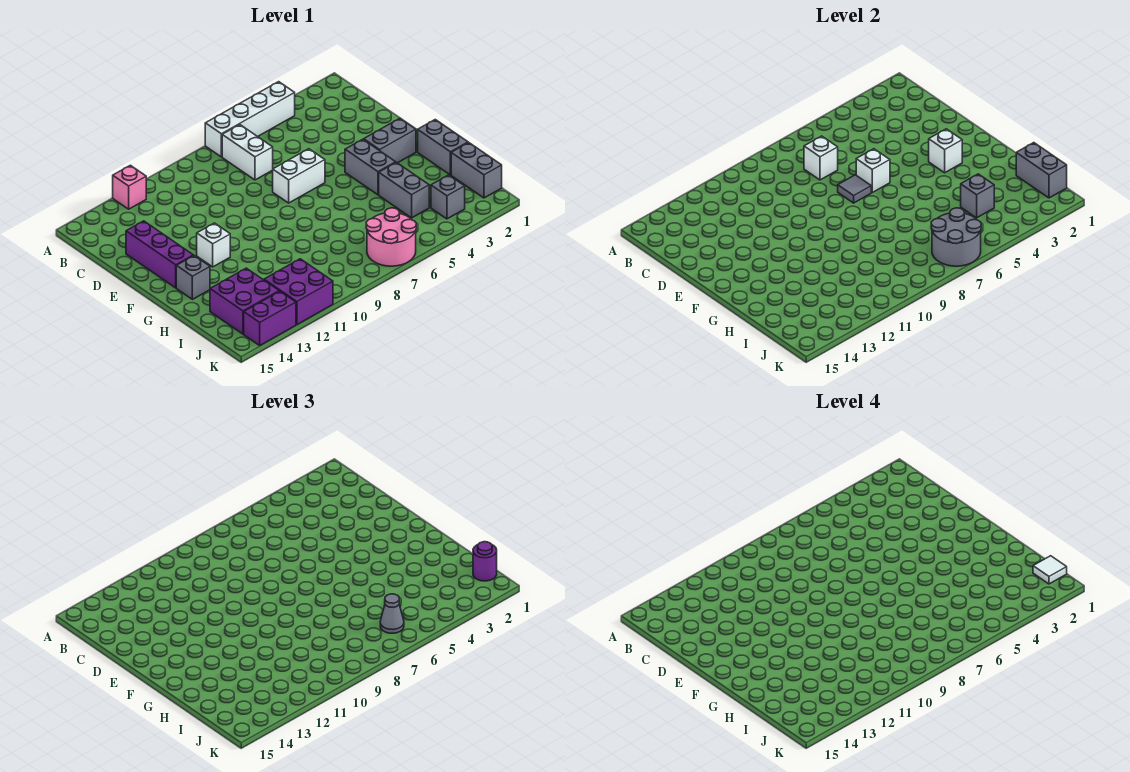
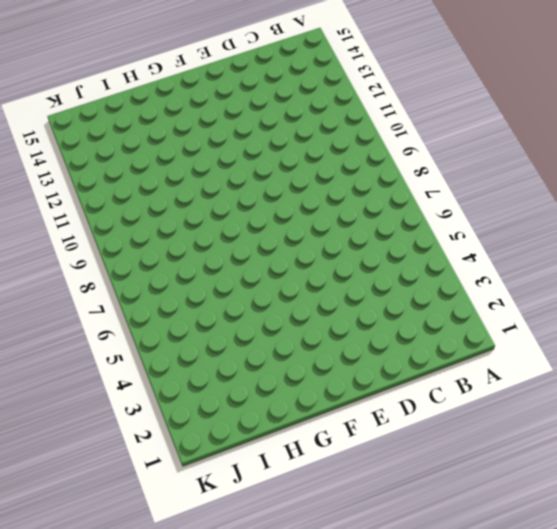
none -> white brick A4:A7 level 1
none -> pink brick A12 level 1
none -> white brick B7:C7 level 1

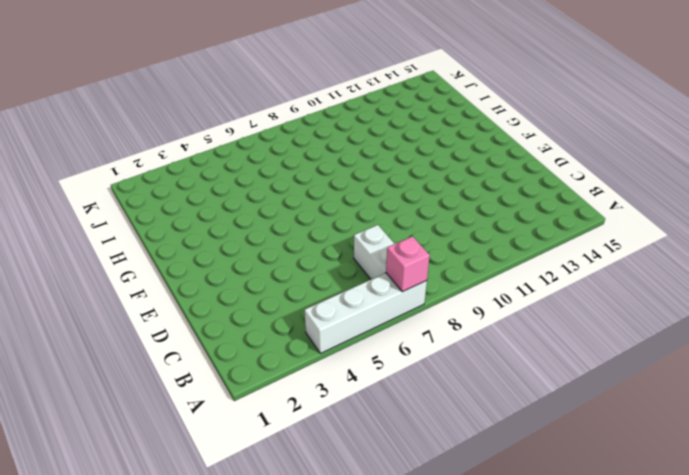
pink brick A7 level 2 -> pink brick A12 level 1
none -> purple brick D14:F14 level 1
none -> white brick E6:E7 level 1
none -> grey brick F2:F3 level 1

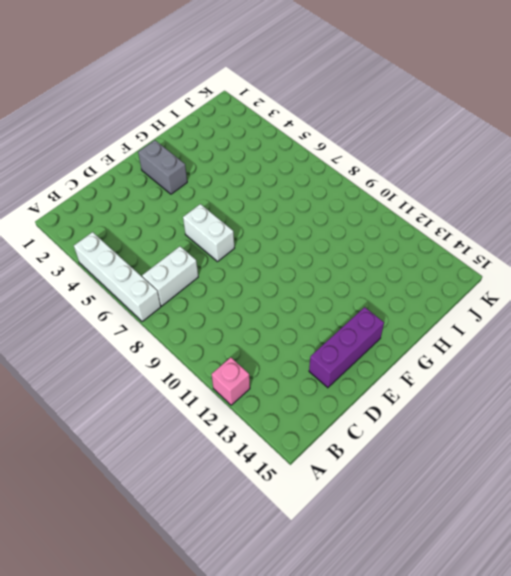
none -> grey brick F4:G4 level 1
none -> white brick F12 level 1
none -> grey brick G1:H1 level 1

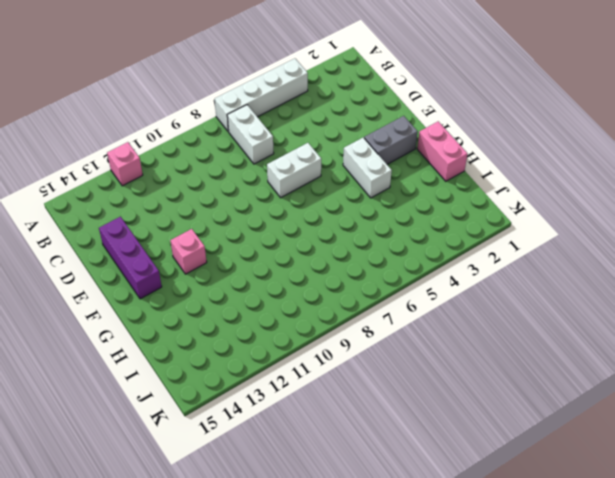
white brick F4:G4 level 1 -> grey brick F4:G4 level 1
pink brick F12 level 1 -> white brick F12 level 1
pink brick G1:H1 level 1 -> grey brick G1:H1 level 1
none -> grey brick G14 level 1
none -> grey brick H4:I4 level 1
none -> grey brick I1:J1 level 1

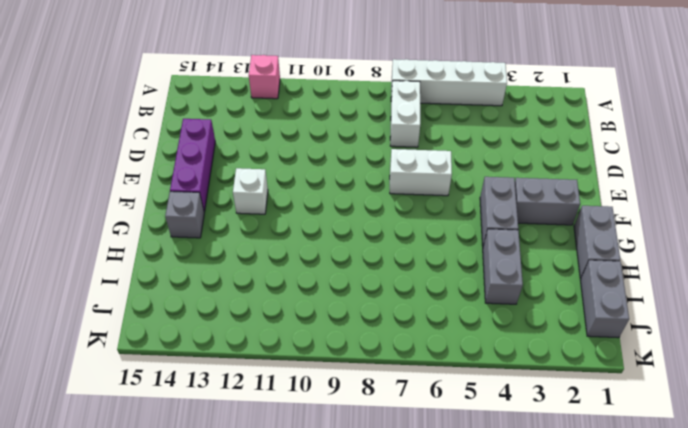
none -> purple brick I13:J14 level 1
none -> grey brick J3 level 1
none -> pink round brick J6:K7 level 1

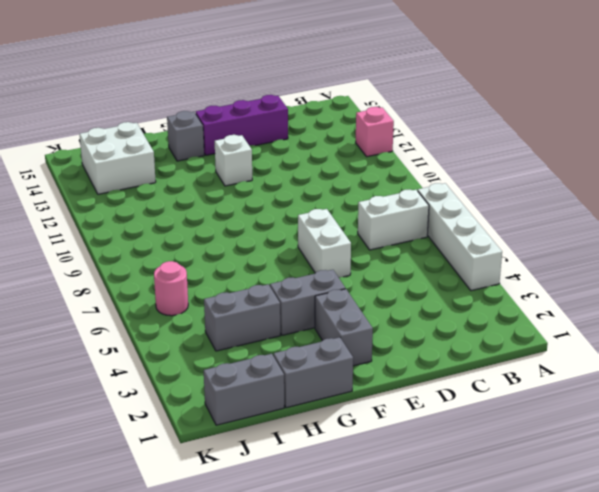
white brick I13:J14 level 1 -> purple brick I13:J14 level 1
pink round brick J6 level 1 -> pink round brick J6:K7 level 1
none -> grey brick J3 level 1
none -> purple brick J11:K12 level 1
none -> purple brick K13:K14 level 1

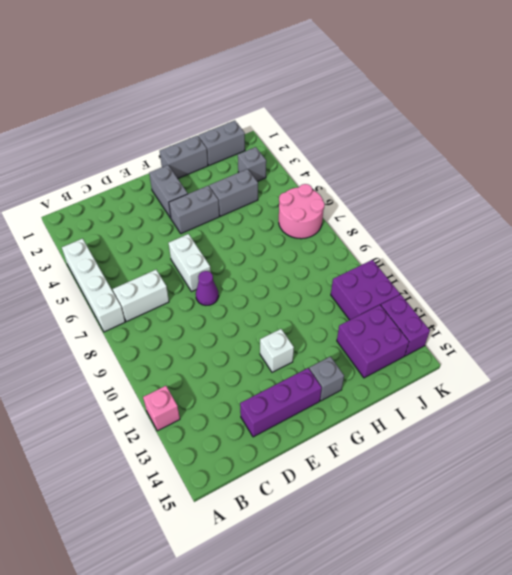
purple cone E8 level 1 -> none
none -> white brick C7 level 2
none -> white brick E6 level 2
none -> grey tile E7 level 2

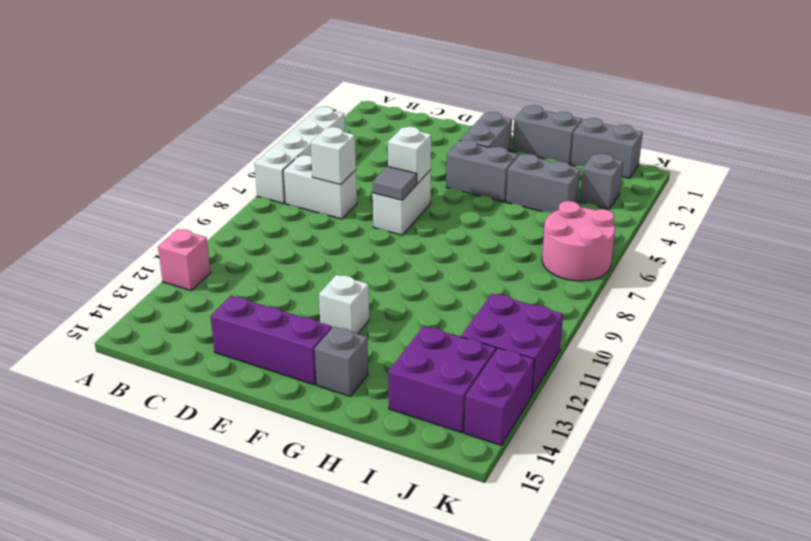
none -> white brick F3 level 2
none -> grey brick I1:J1 level 2
none -> grey brick I4 level 2

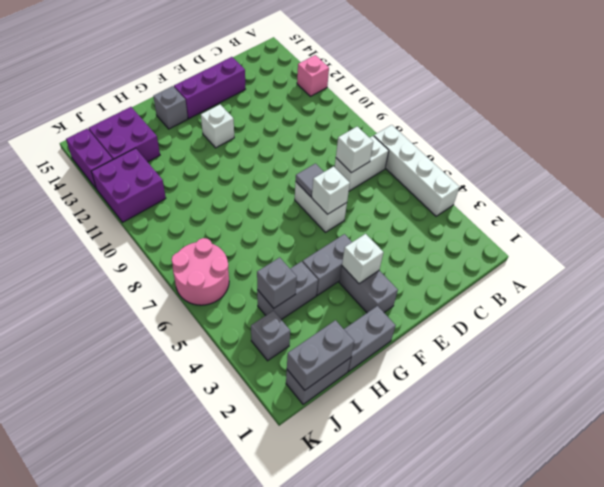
none -> grey round brick J6:K7 level 2
none -> purple round brick J1 level 3
none -> grey cone J6 level 3

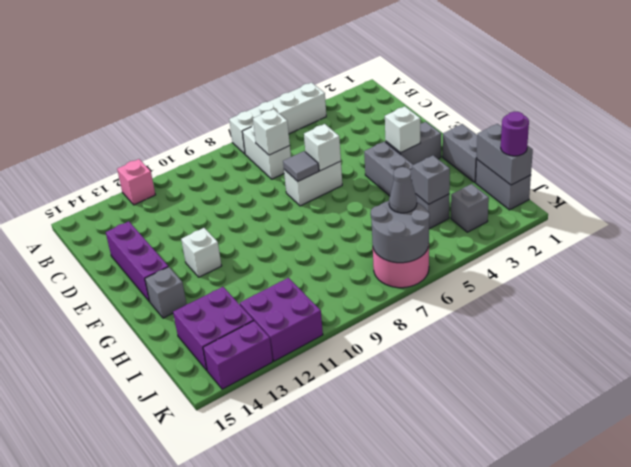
none -> white tile J1 level 4

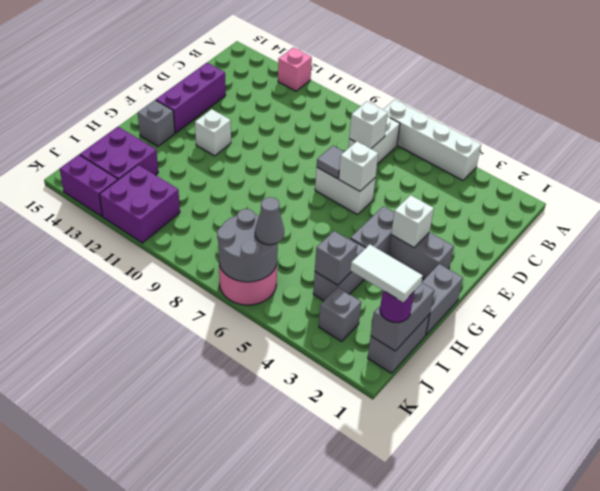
white tile J1:J2 level 4 -> white tile J1 level 4

